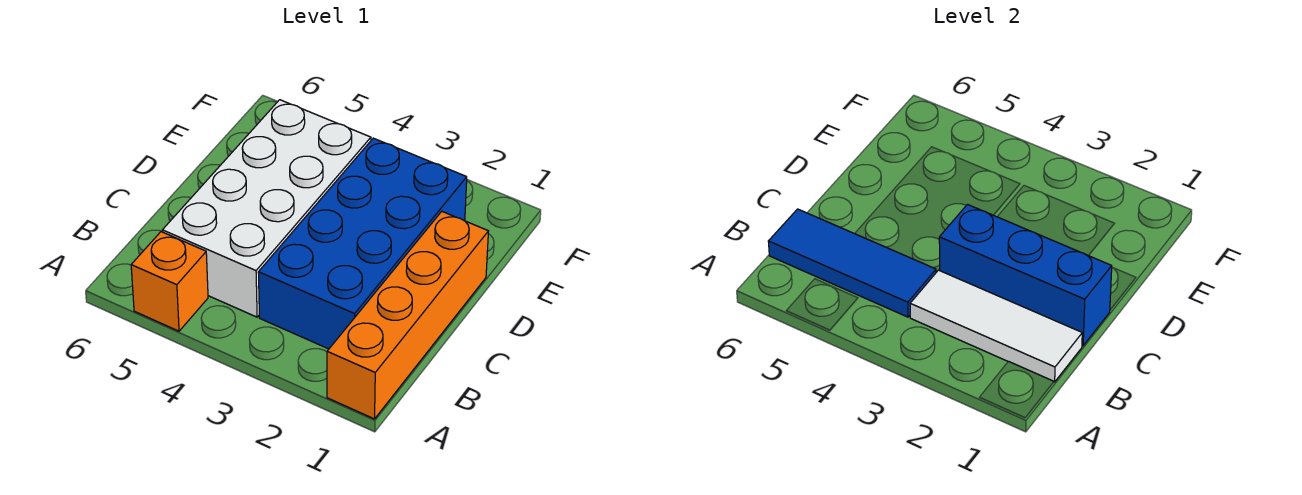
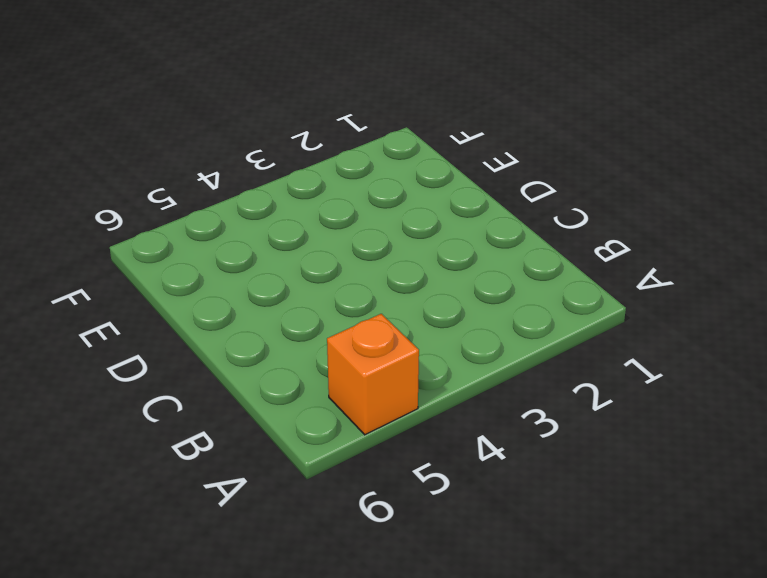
none -> orange brick A1:D1 level 1
none -> blue brick B2:E3 level 1

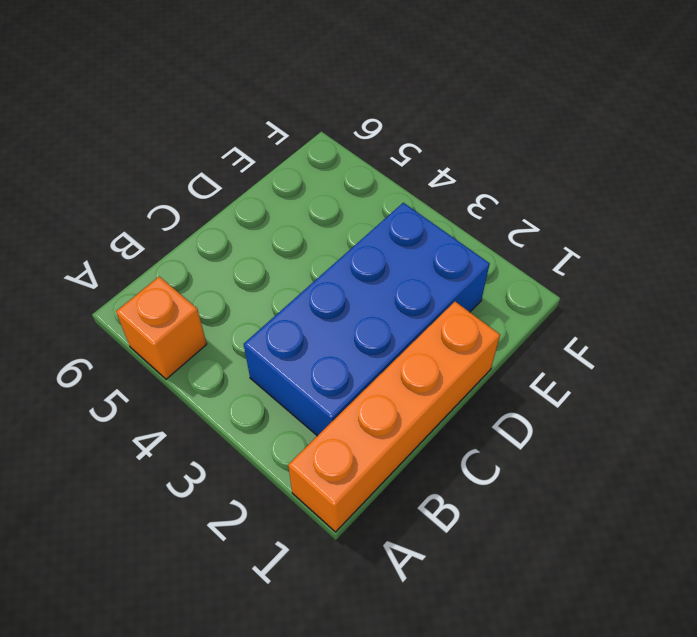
none -> white brick B4:E5 level 1
none -> white tile B1:B3 level 2

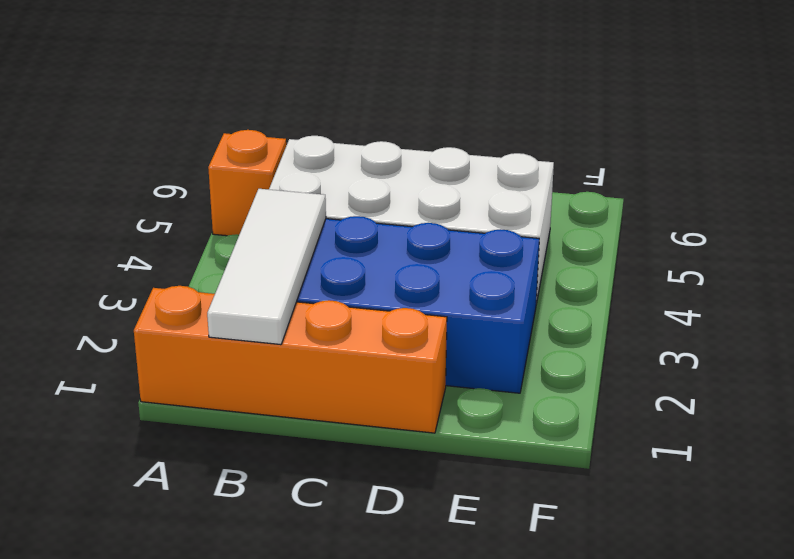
none -> blue tile B4:B6 level 2
none -> blue brick C1:C3 level 2

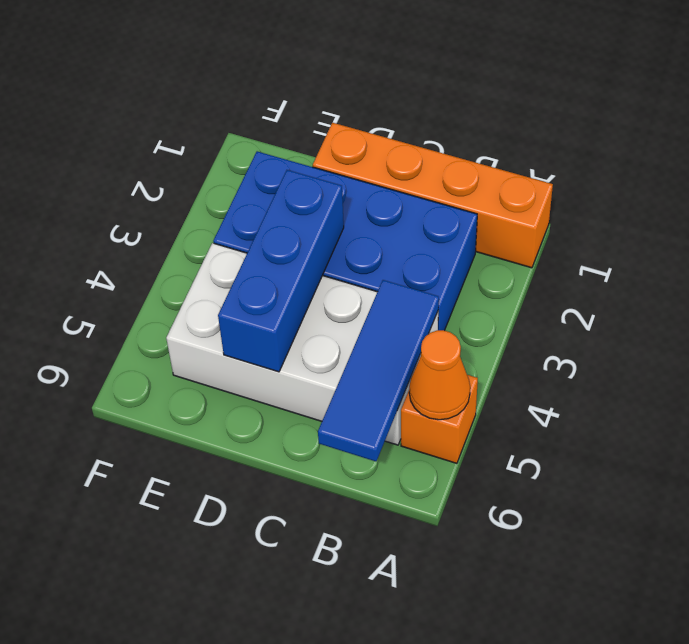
orange cone A5 level 2 -> none
blue brick D3:D5 level 2 -> blue brick C1:C3 level 2
none -> white tile B1:B3 level 2

